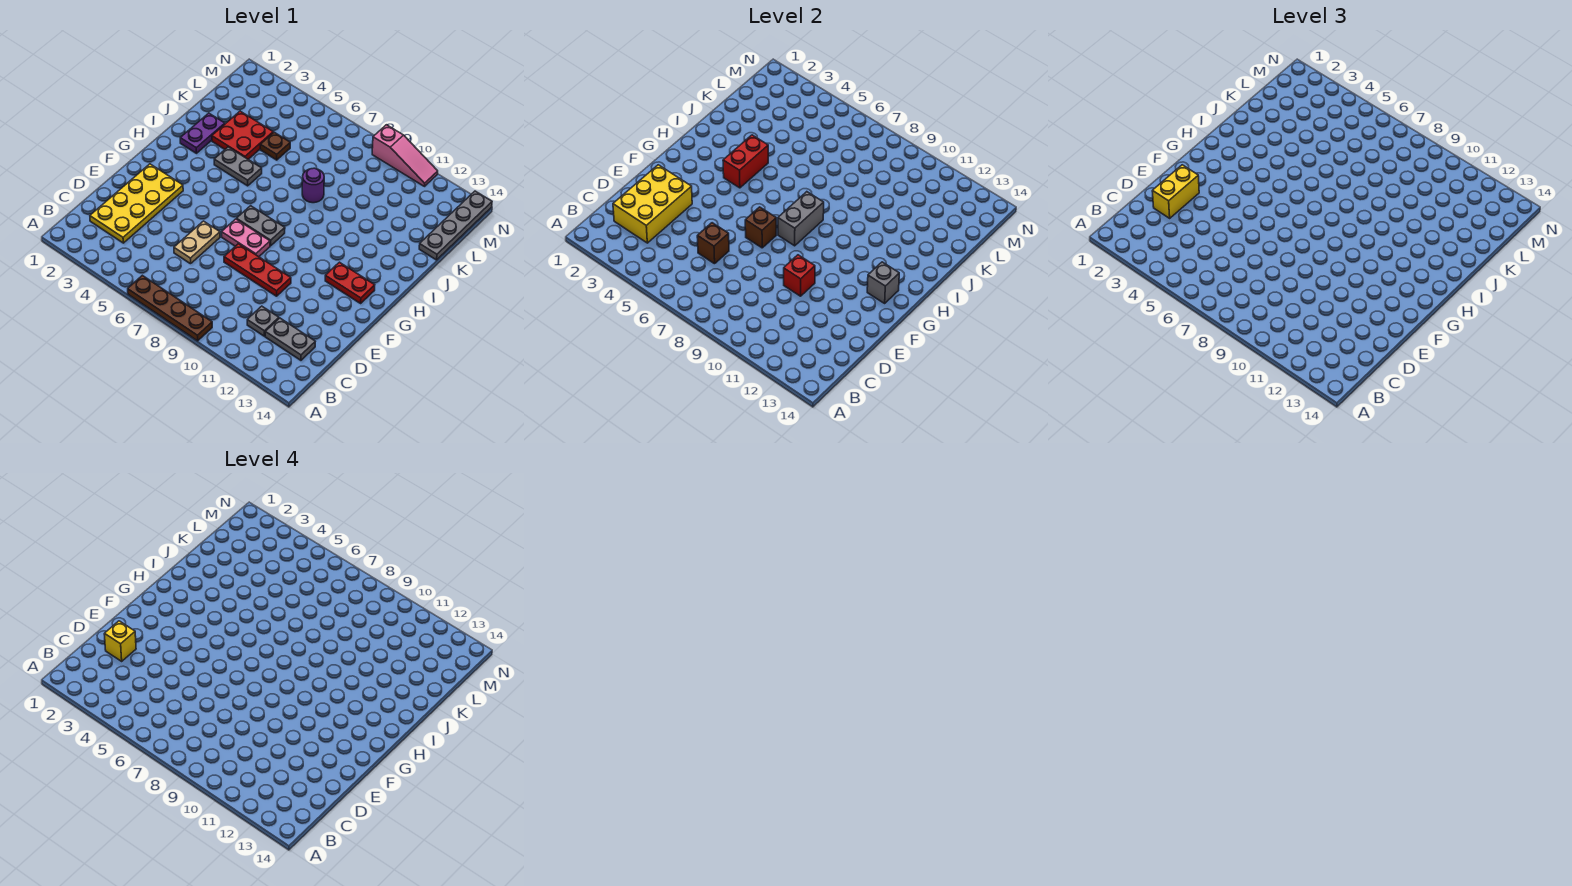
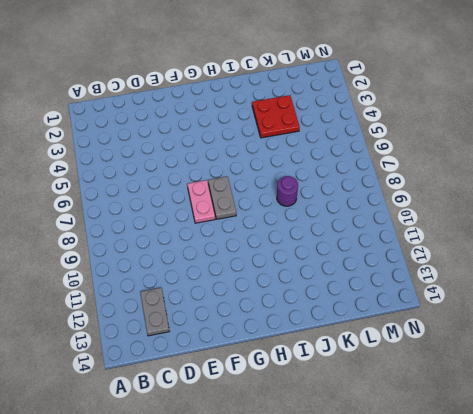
none -> brown plate A6:A9 level 1
none -> yellow plate C2:F3 level 1
none -> grey plate C11 level 1

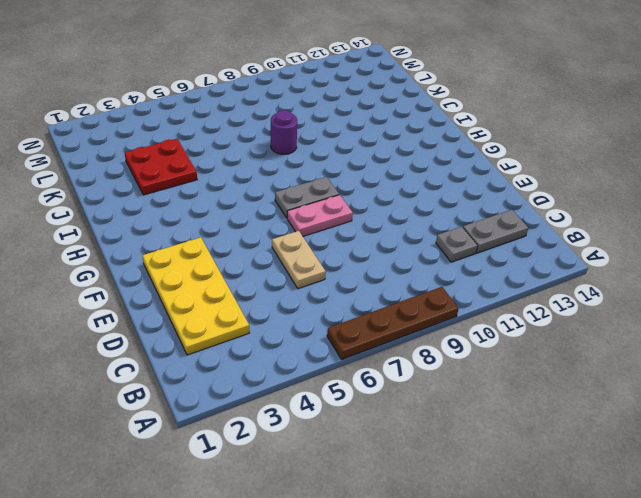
none -> red plate E8:E10 level 1
none -> red plate G12:G13 level 1
none -> purple plate I2:J2 level 1

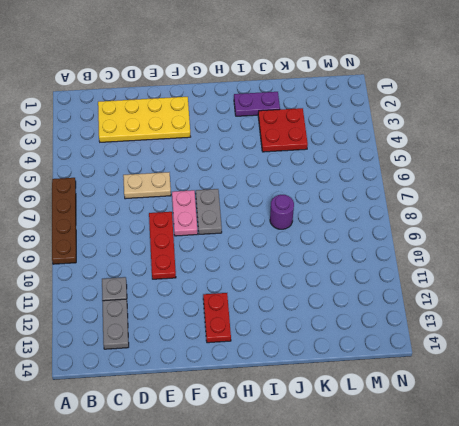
none -> grey plate I4:I5 level 1
none -> brown plate K5 level 1
none -> grey plate K14:N14 level 1

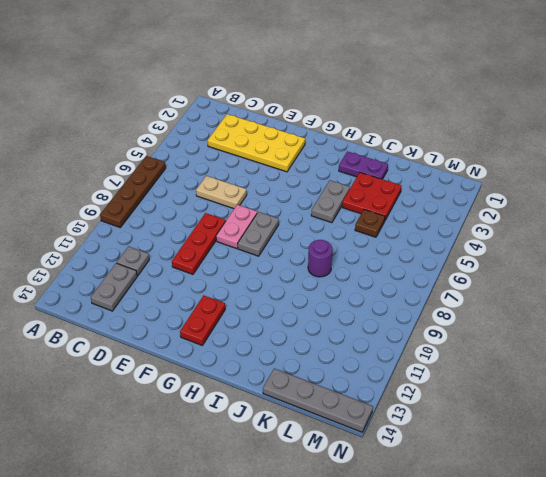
none -> pink slope N9:N11 level 1 top 9
none -> yellow brick C2:E3 level 2
none -> brown brick D6 level 2

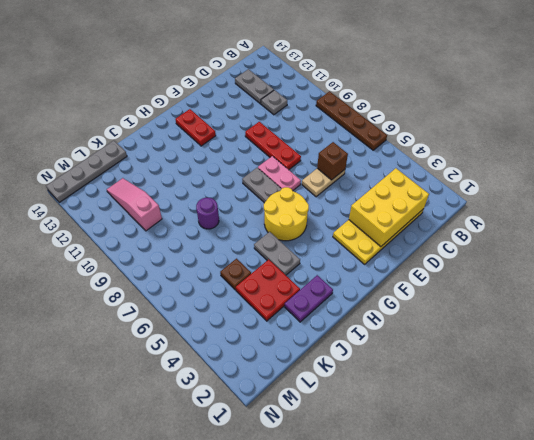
yellow round brick G5:H6 level 1 -> none
pink slope L10:L12 level 1 top 10 -> pink slope N9:N11 level 1 top 9
none -> red brick E10 level 2
none -> brown brick F7 level 2
none -> grey brick G8:H8 level 2

